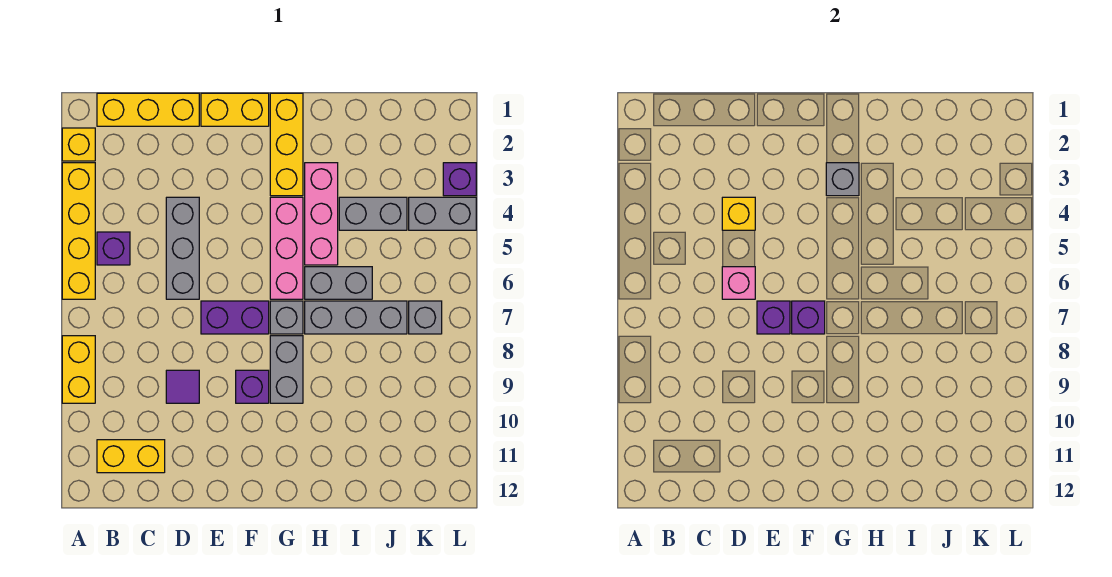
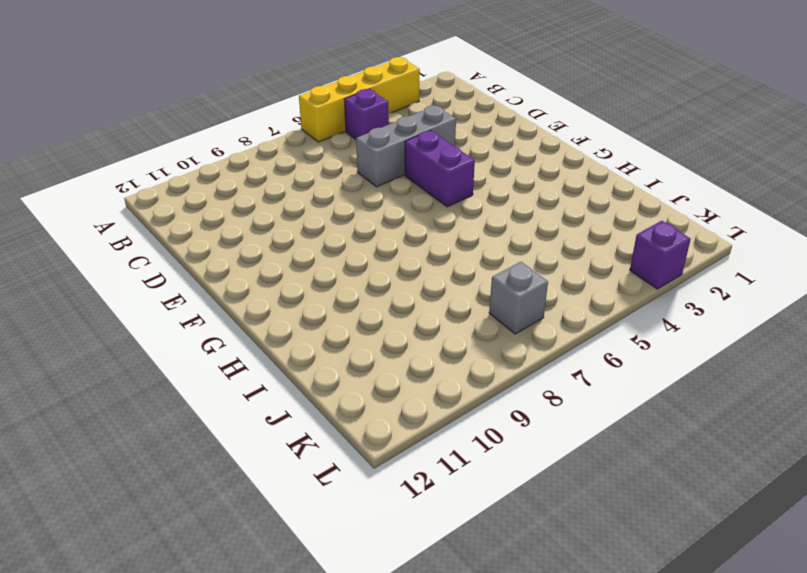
purple brick E5:F5 level 1 -> purple brick E7:F7 level 1
none -> yellow brick A2 level 1
none -> yellow brick A8:A9 level 1
none -> yellow brick B1:D1 level 1

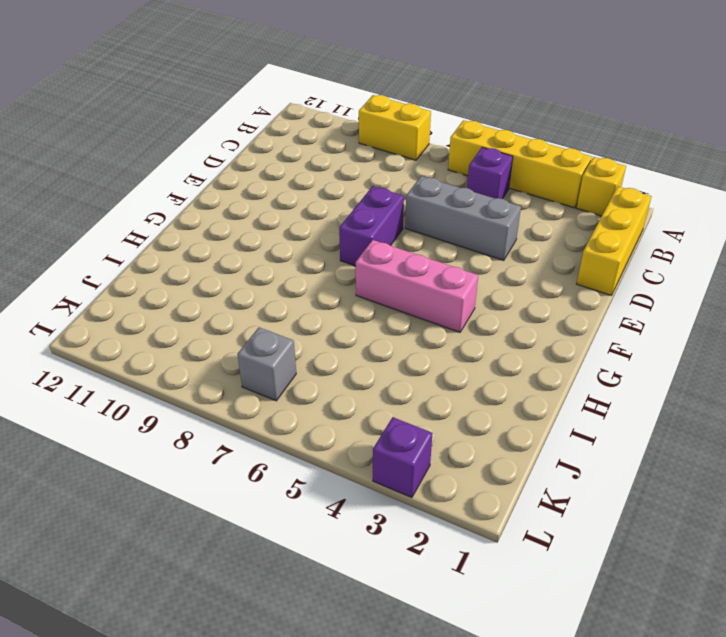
none -> yellow brick B11:C11 level 1
none -> purple tile D9 level 1
none -> yellow brick E1:F1 level 1

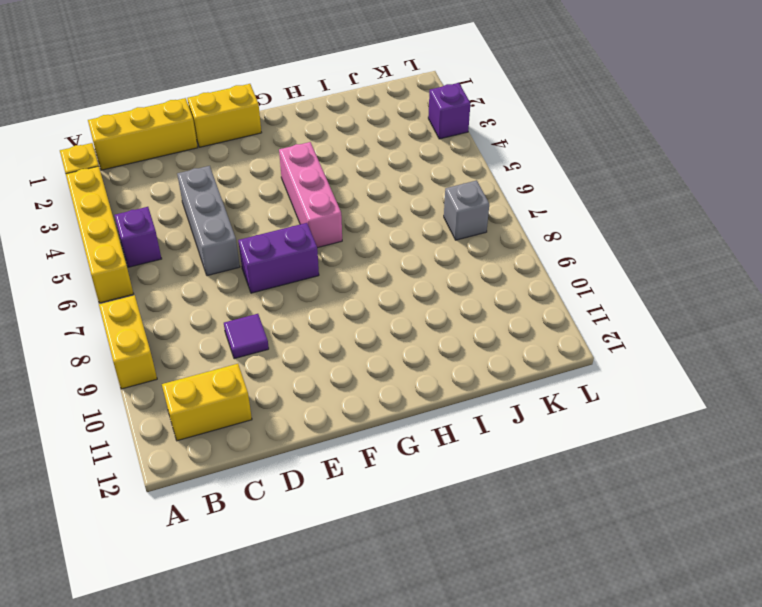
none -> purple brick F9 level 1
none -> yellow brick G1:G3 level 1
none -> grey brick G7 level 1

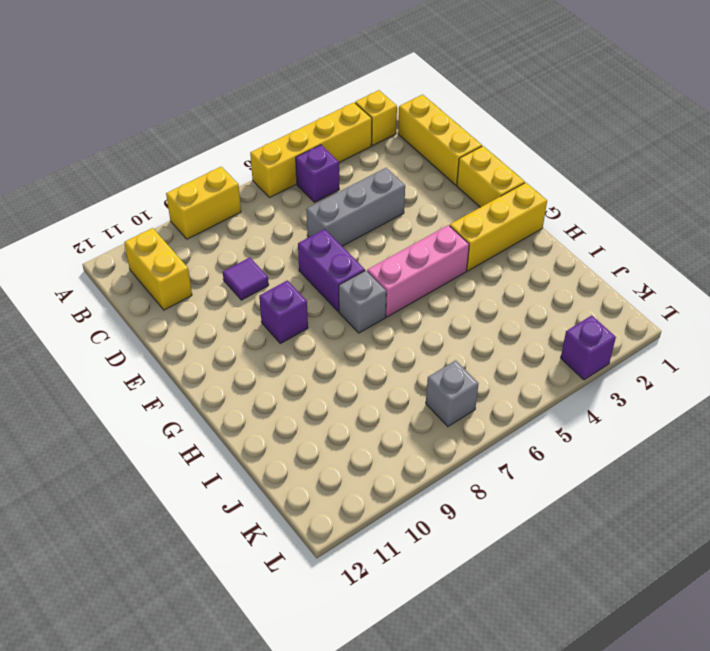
none -> grey brick G8:G9 level 1
none -> pink brick H3:H5 level 1
none -> grey brick H6:I6 level 1

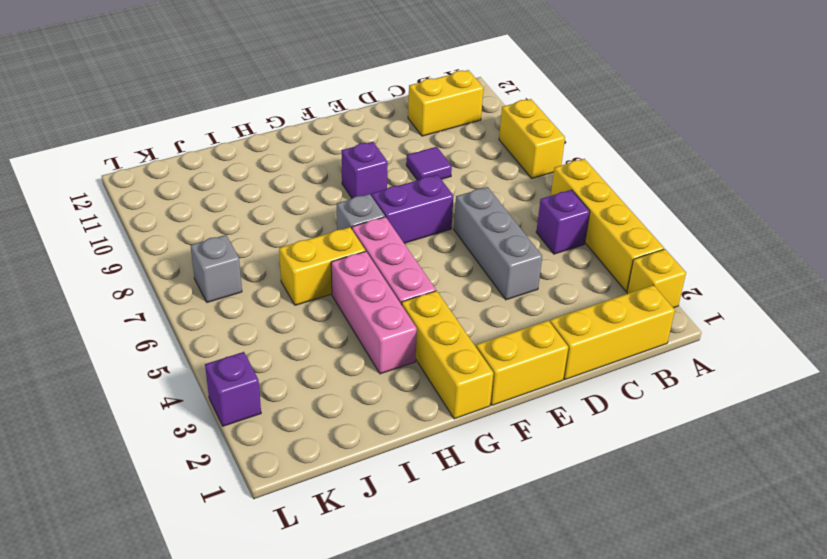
yellow brick H6:I6 level 1 -> grey brick H6:I6 level 1
none -> grey brick G8:G9 level 1
none -> grey brick H7:J7 level 1
none -> grey brick I4:J4 level 1

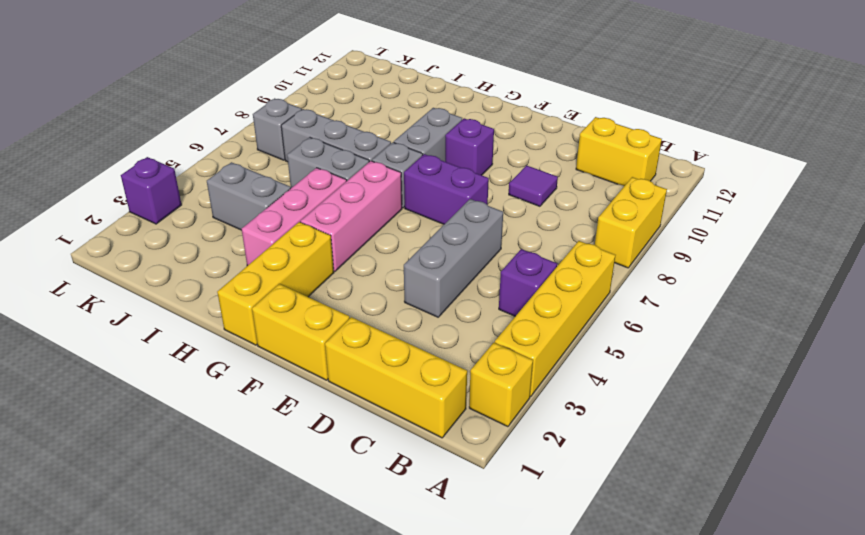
none -> grey brick K4:L4 level 1
none -> yellow brick D4 level 2
none -> pink brick D6 level 2

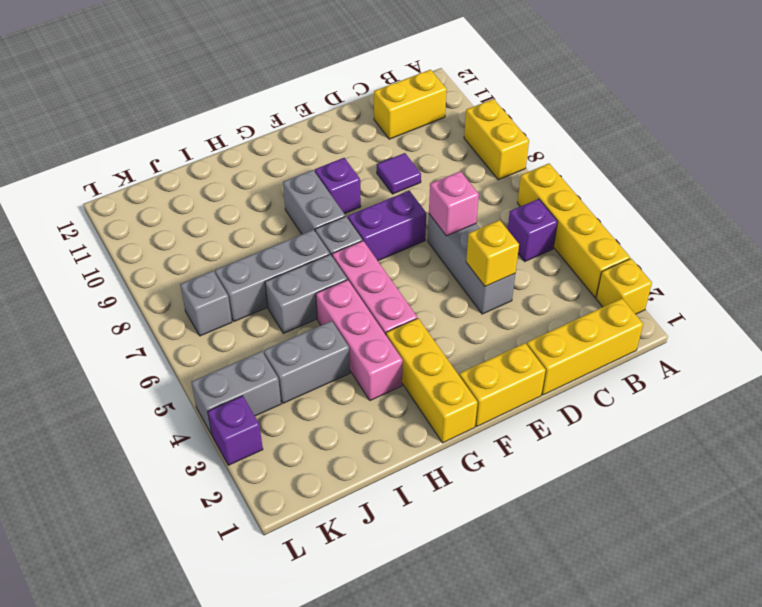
none -> purple brick E7 level 2
none -> purple brick F7 level 2
none -> grey brick G3 level 2

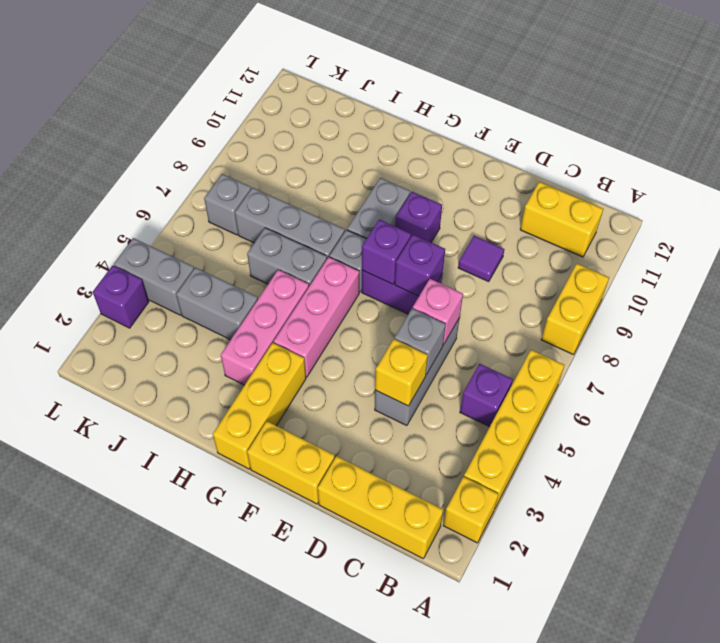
grey brick D5 level 2 -> grey brick G3 level 2

